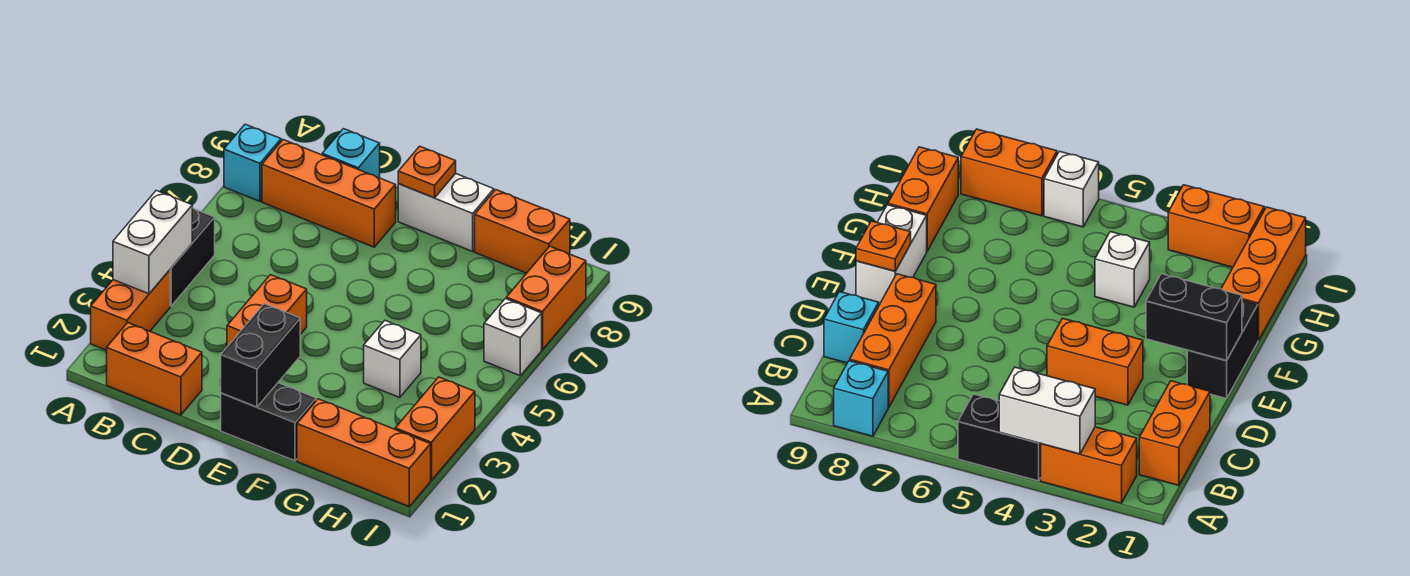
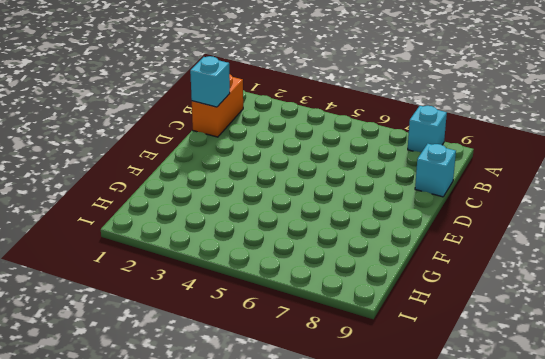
cyan brick C1 level 2 -> none
none -> orange brick A2:A3 level 1
none -> black brick A4:A5 level 1
none -> orange brick B8:D8 level 1

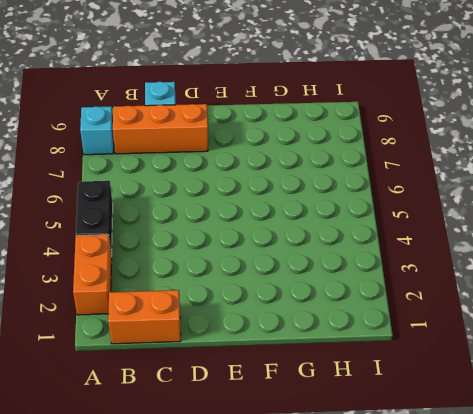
none -> orange brick D3:D4 level 1
none -> black brick E1:F1 level 1
none -> white brick E9:F9 level 1

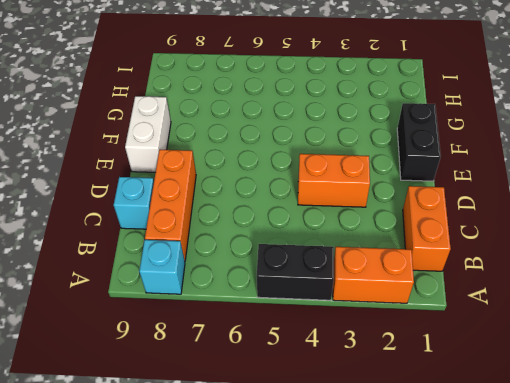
none -> orange brick G1:I1 level 1
none -> white brick G4 level 1
none -> orange brick G9:H9 level 1

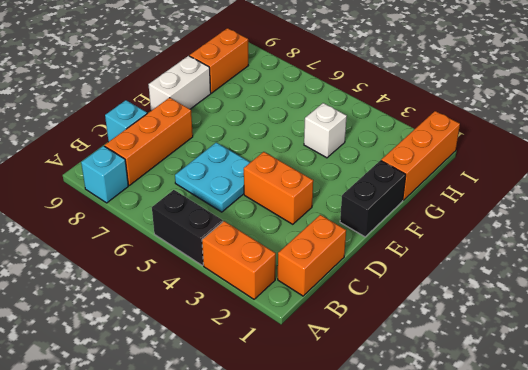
cyan plate C5:D6 level 1 -> none
none -> orange brick I2:I3 level 1
none -> white brick I6 level 1
none -> orange brick I7:I8 level 1

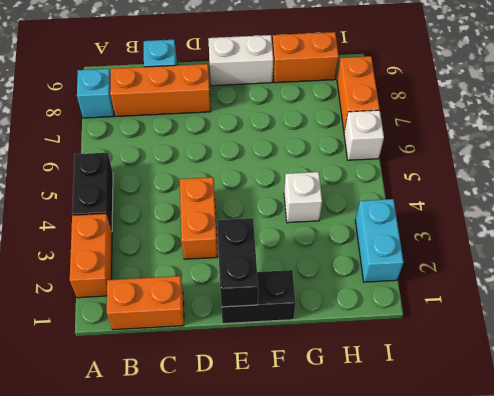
cyan brick I2:I3 level 1 -> orange brick I2:I3 level 1
none -> orange brick G1:I1 level 1
none -> white brick A3:A4 level 2
none -> orange plate E9 level 2

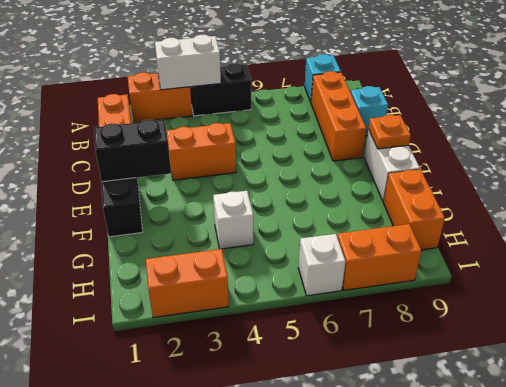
none -> orange brick G1:I1 level 1

